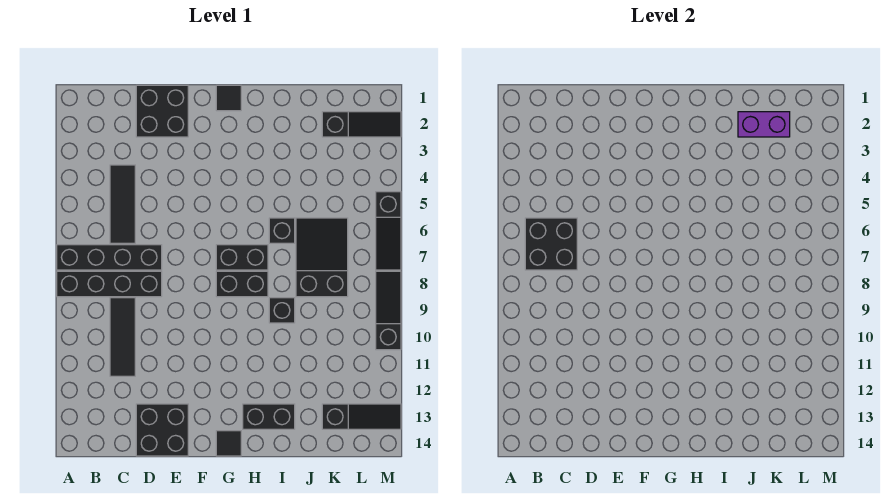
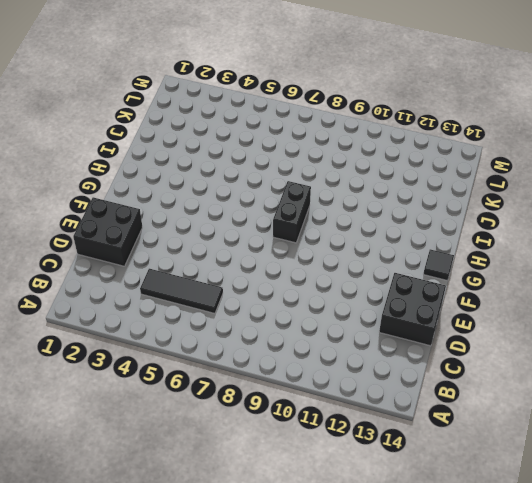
none -> black brick A7:D7 level 1
none -> black brick A8:D8 level 1
none -> black tile C9:C11 level 1

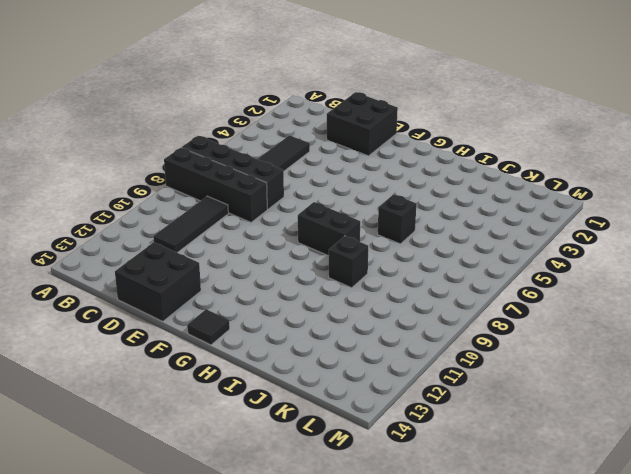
none -> black tile G1 level 1
none -> black brick G7:H7 level 1
none -> black brick H13:I13 level 1

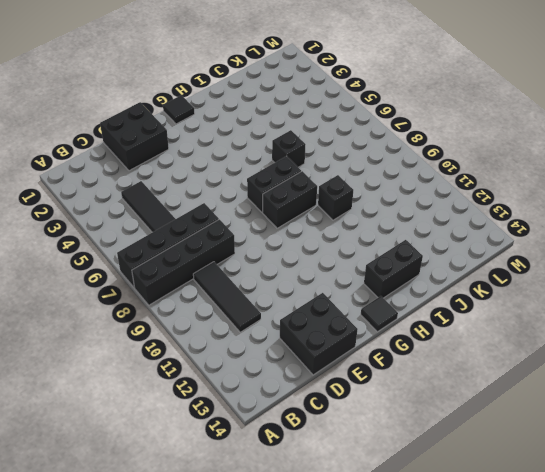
none -> black slope J6:K8 level 1 top 8
none -> black slope K2:M2 level 1 top K
none -> black slope K13:M13 level 1 top K

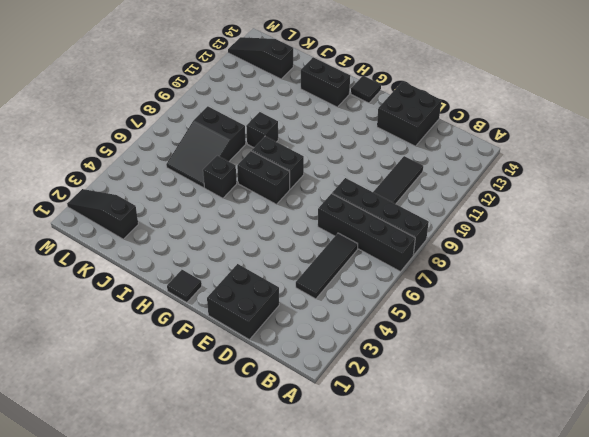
none -> black slope M5:M7 level 1 top 5
none -> black slope M8:M10 level 1 top 10
none -> black brick B6:C7 level 2

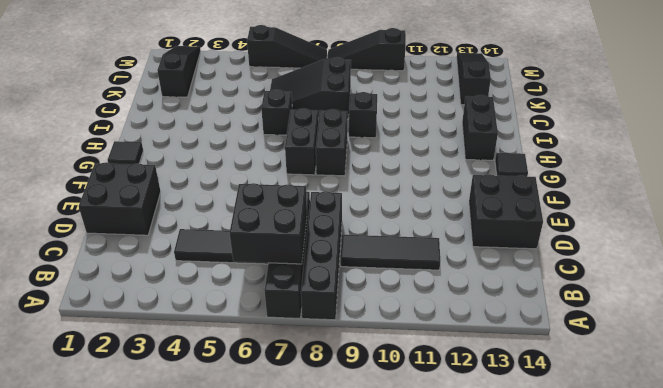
none -> purple brick J2:K2 level 2

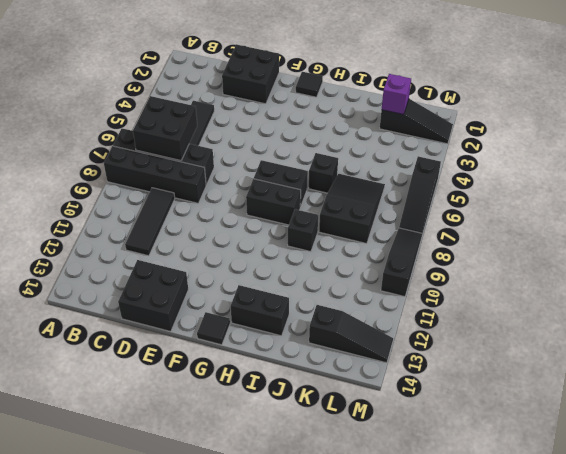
purple brick K2 level 2 -> purple brick J2:K2 level 2

